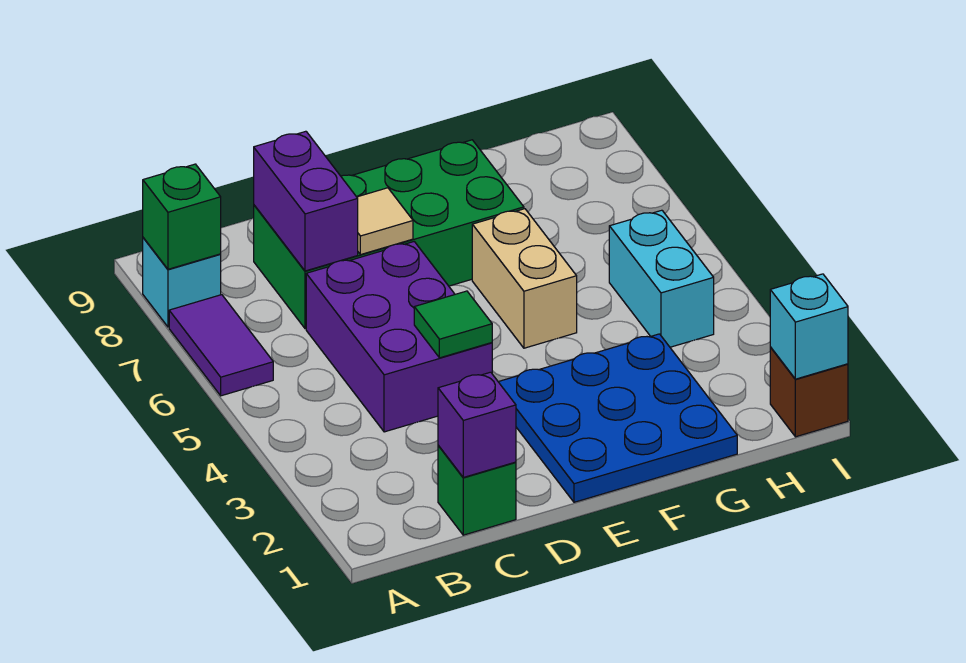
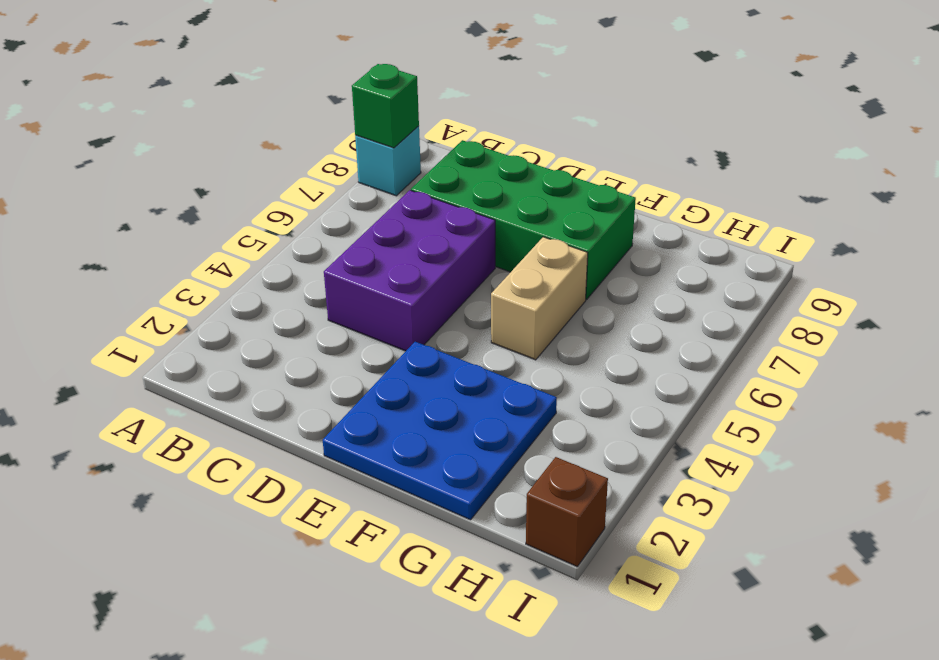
none -> purple tile A6:A7 level 1
none -> green brick C1 level 1
none -> cyan brick H4:H5 level 1

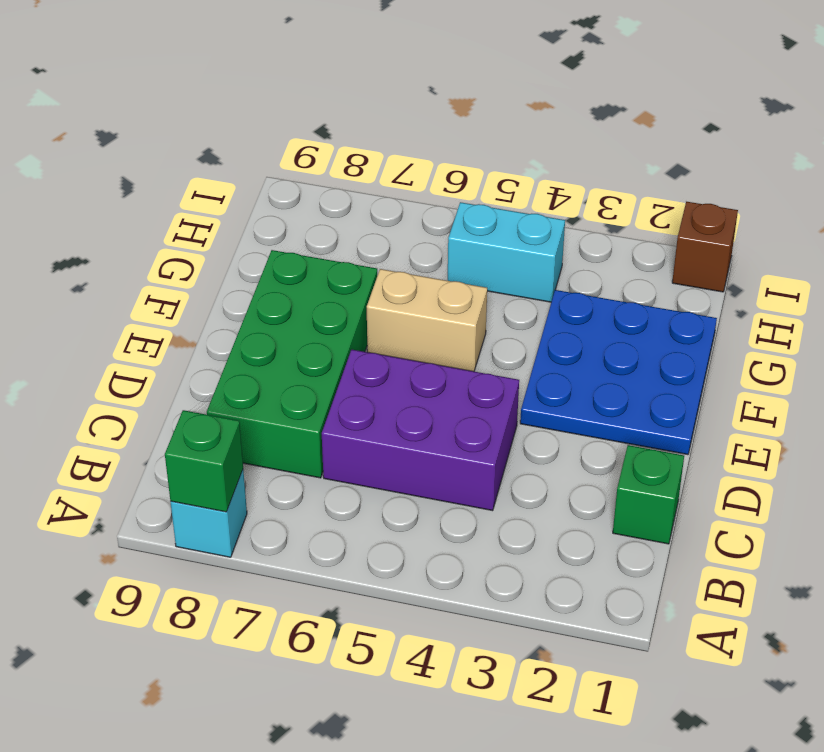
none -> purple tile A6:A7 level 1
none -> purple brick C1 level 2
none -> purple brick C7:C8 level 2

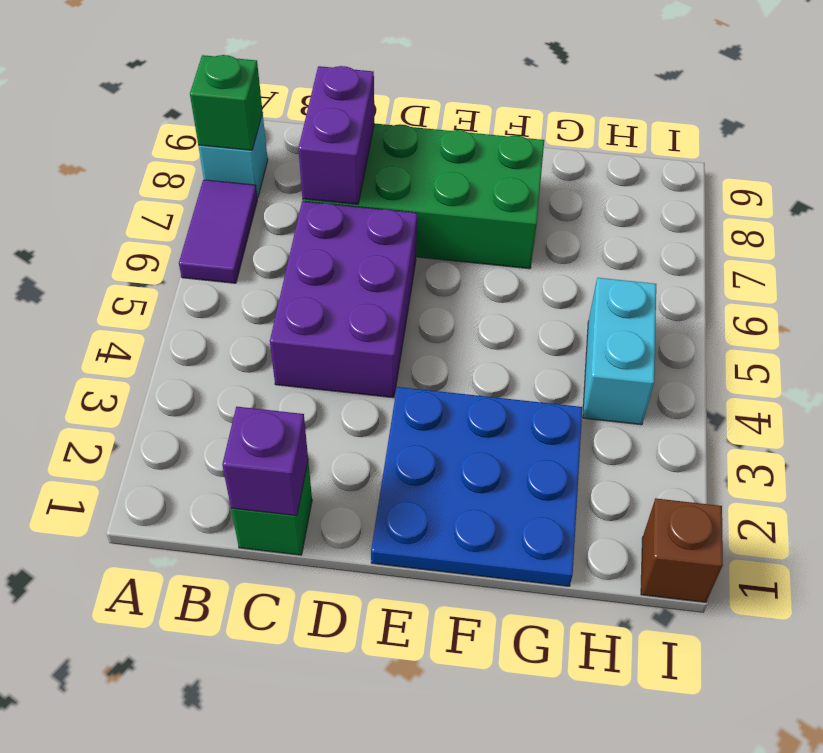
none -> tan brick F5:F6 level 1
none -> green tile D4 level 2
none -> tan tile D7 level 2

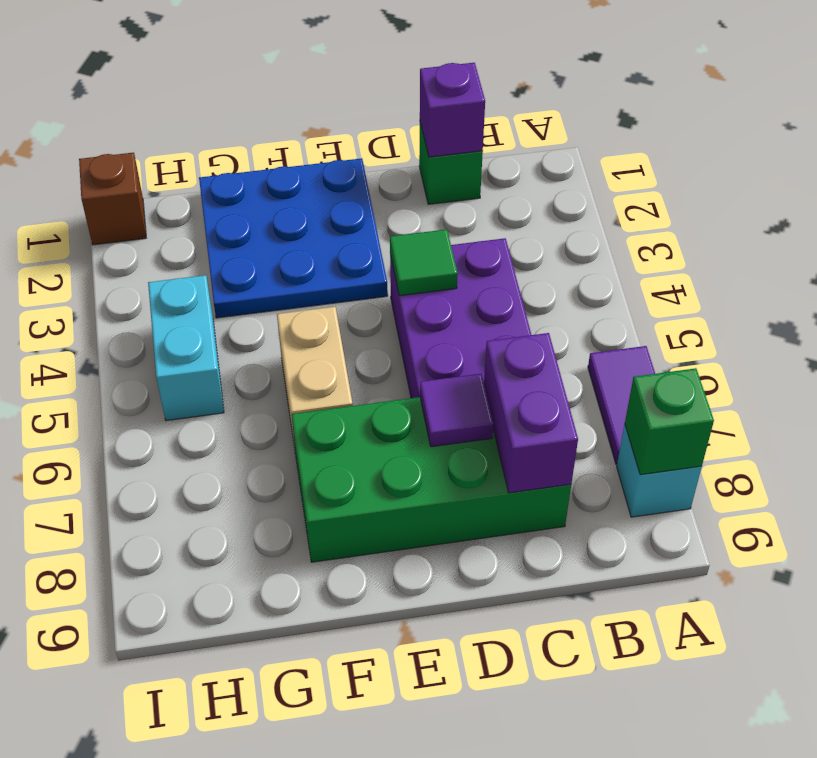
purple tile D7 level 2 -> tan tile D7 level 2
none -> cyan brick I1 level 2

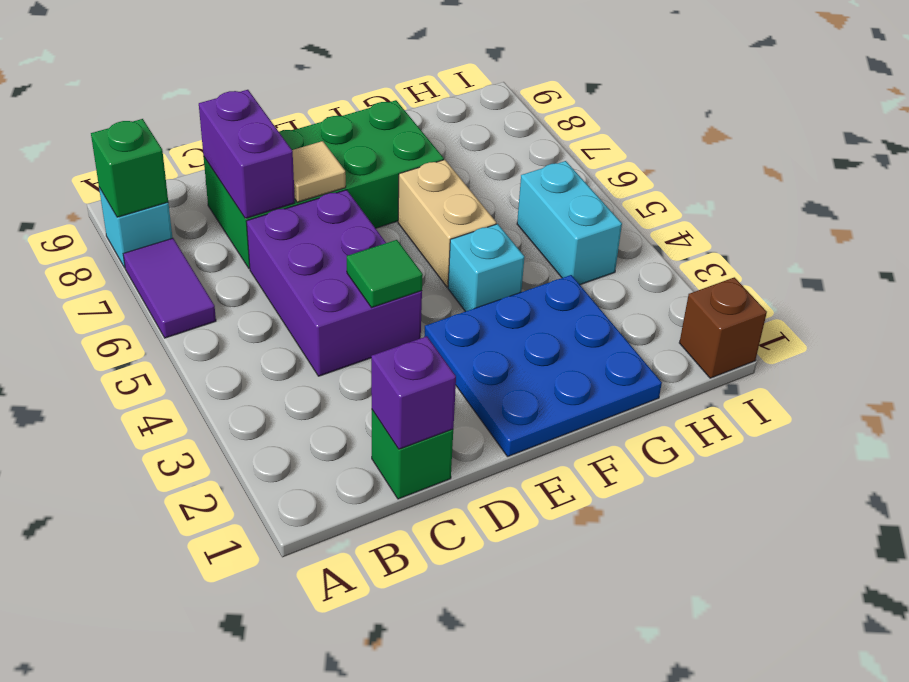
cyan brick F4 level 1 -> cyan brick I1 level 2

